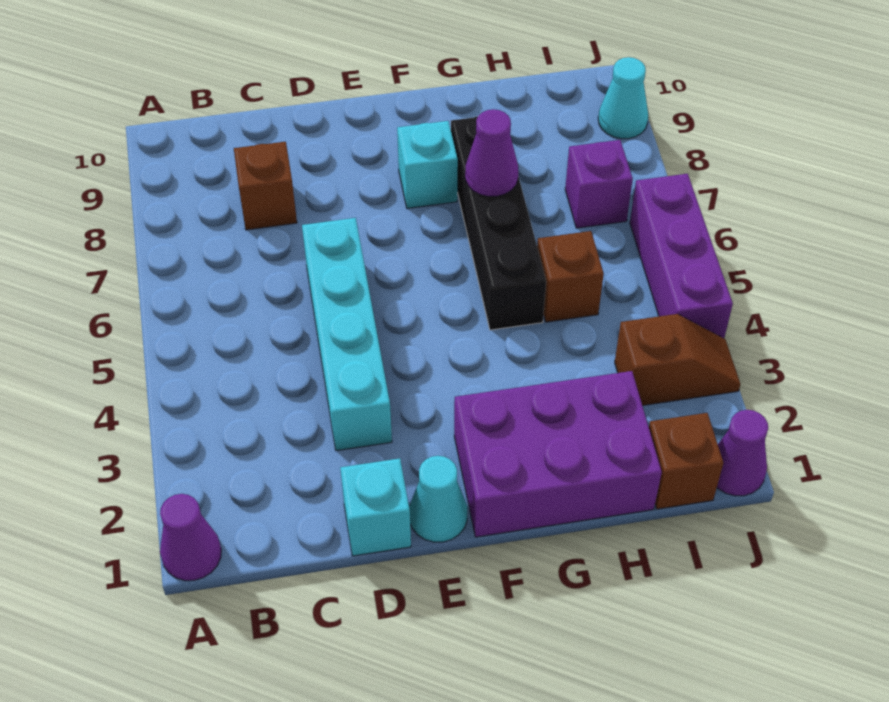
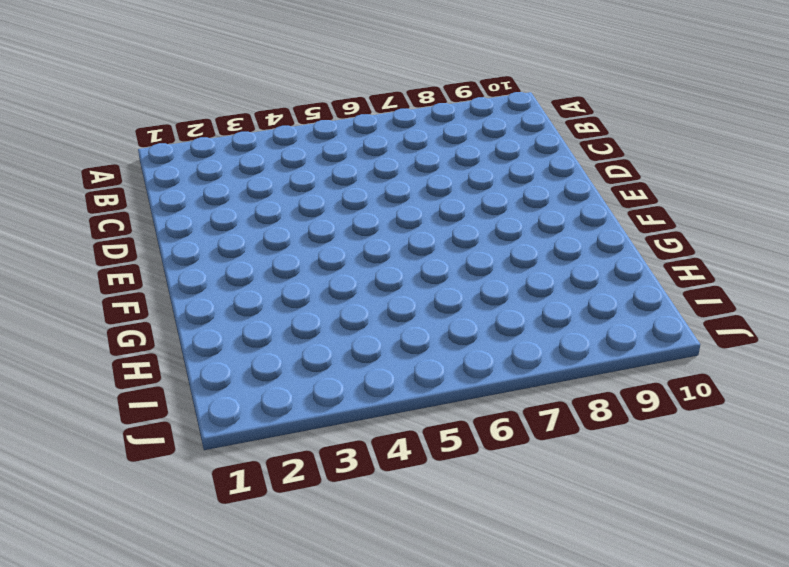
none -> purple cone A1 level 1
none -> brown brick C8 level 1
none -> cyan brick D1 level 1

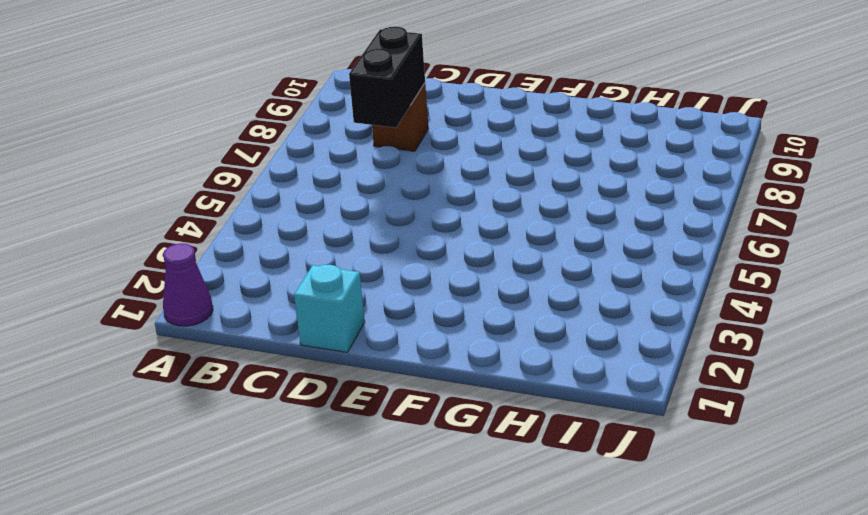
black brick C7:C8 level 2 -> none
none -> cyan brick D3:D6 level 1
none -> cyan cone E1 level 1
none -> purple brick F1:H2 level 1

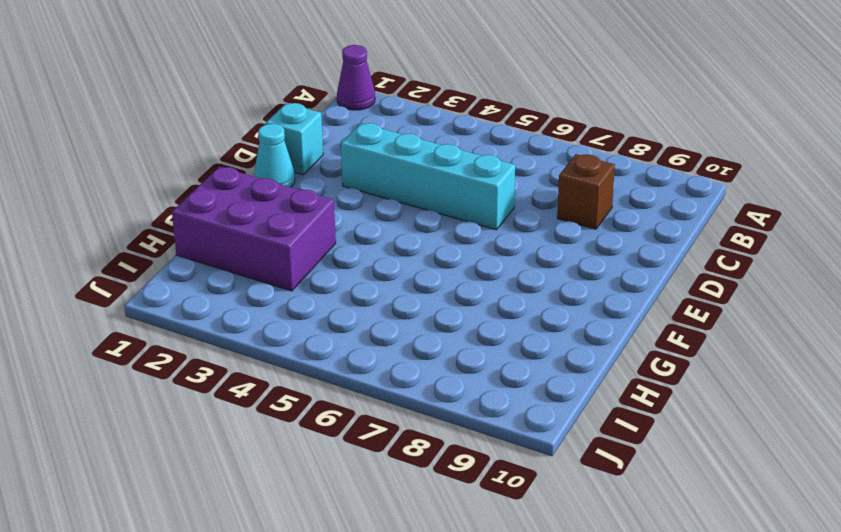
purple brick G1:H3 level 1 -> purple brick F1:H2 level 1
none -> cyan brick F8 level 1
none -> black brick G5:G8 level 1
none -> brown brick H5 level 1

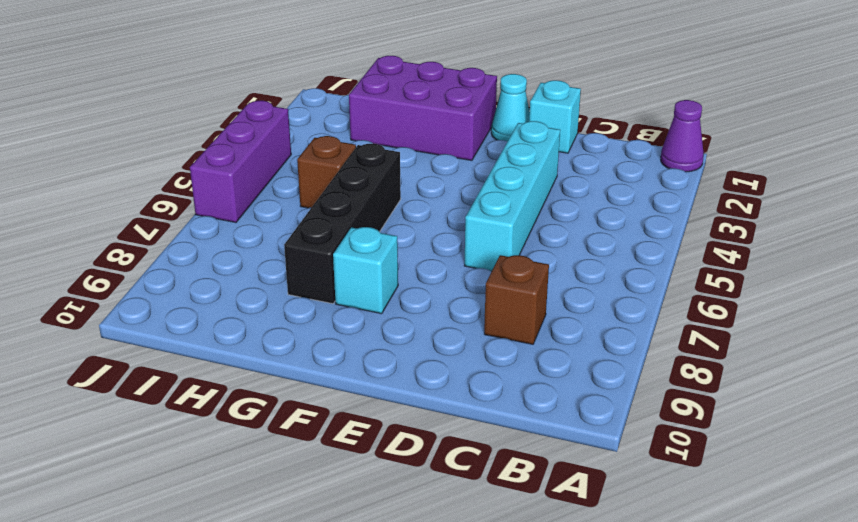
none -> brown brick I1 level 1
none -> brown slope I3:J3 level 1 top I
none -> purple brick I7 level 1

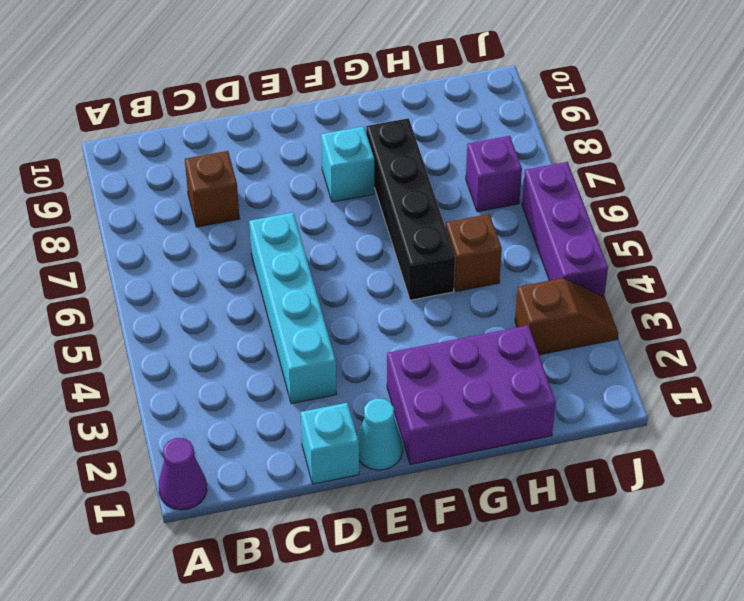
none -> brown brick I1 level 1
none -> purple cone J1 level 1
none -> cyan cone J9 level 1

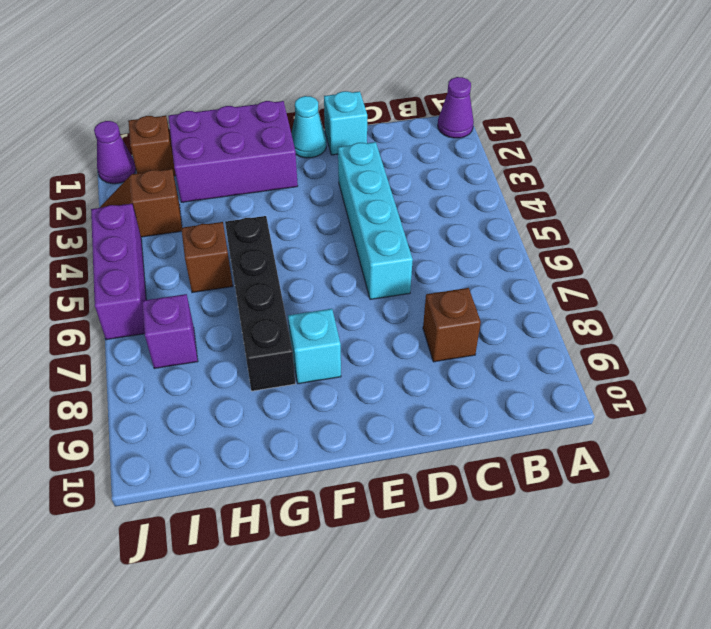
none -> cyan cone J9 level 1
none -> purple cone G7 level 2

